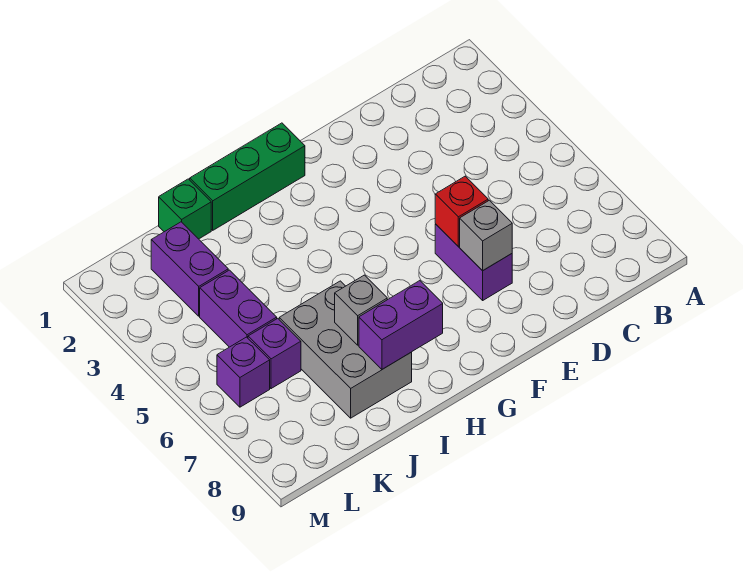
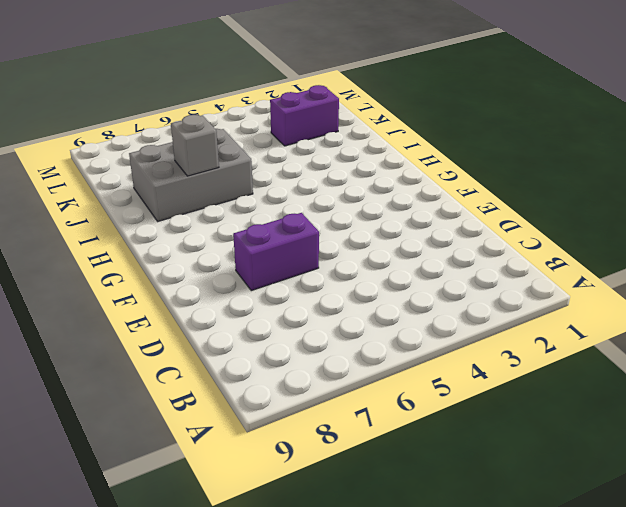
none -> green brick G1:I1 level 1
none -> green brick J1 level 1
none -> purple brick K4:K5 level 1

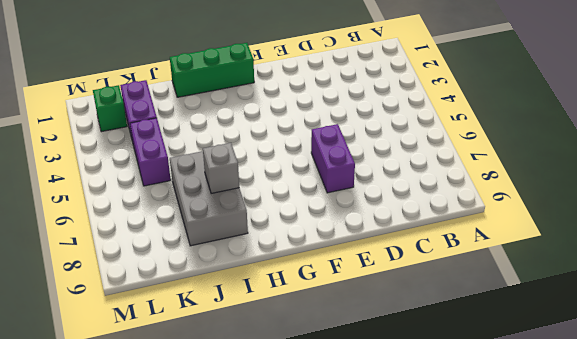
green brick L2 level 1 -> green brick J1 level 1
none -> purple brick K6 level 1
none -> purple brick L6 level 1
none -> red brick E6 level 2

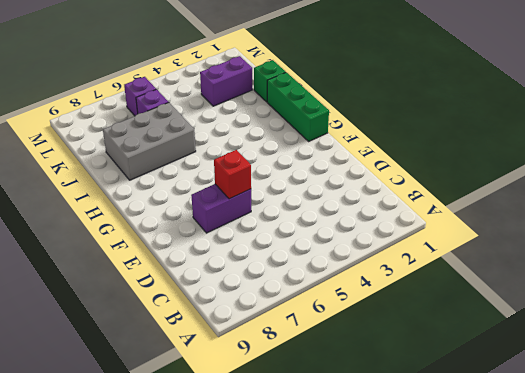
none -> purple brick K4:K5 level 1
none -> grey brick E7 level 2
none -> purple brick H8:I8 level 2

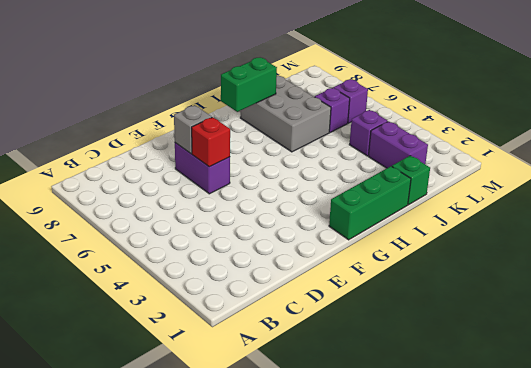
green brick H8:I8 level 2 -> purple brick H8:I8 level 2
purple brick K4 level 1 -> purple brick K4:K5 level 1
none -> grey brick I7 level 2

